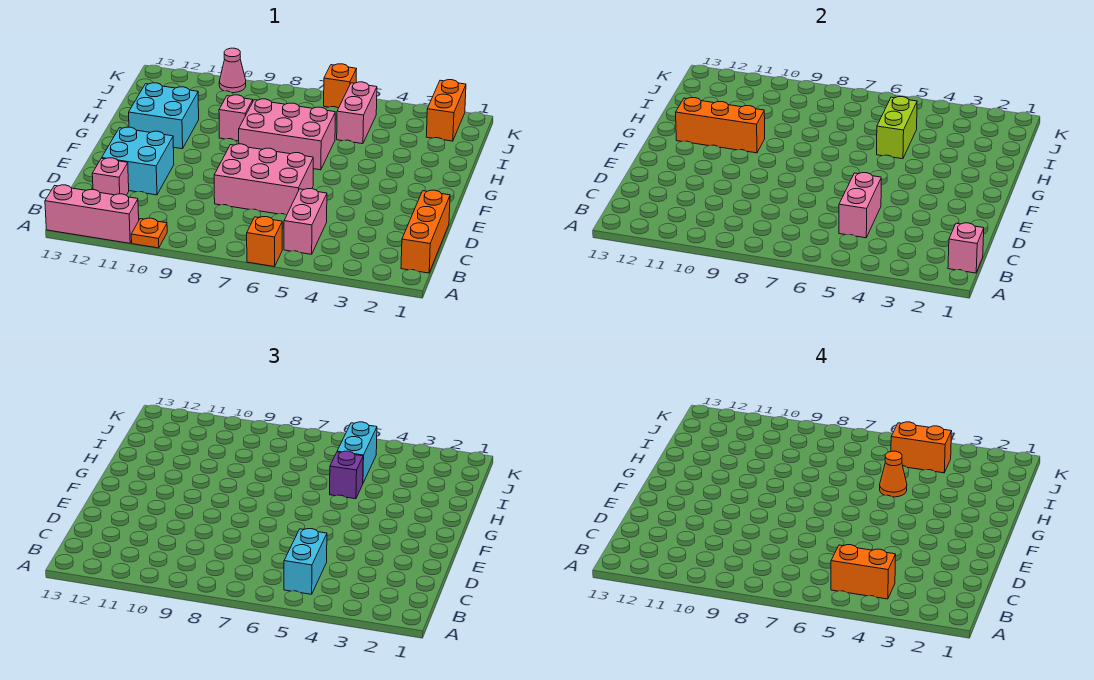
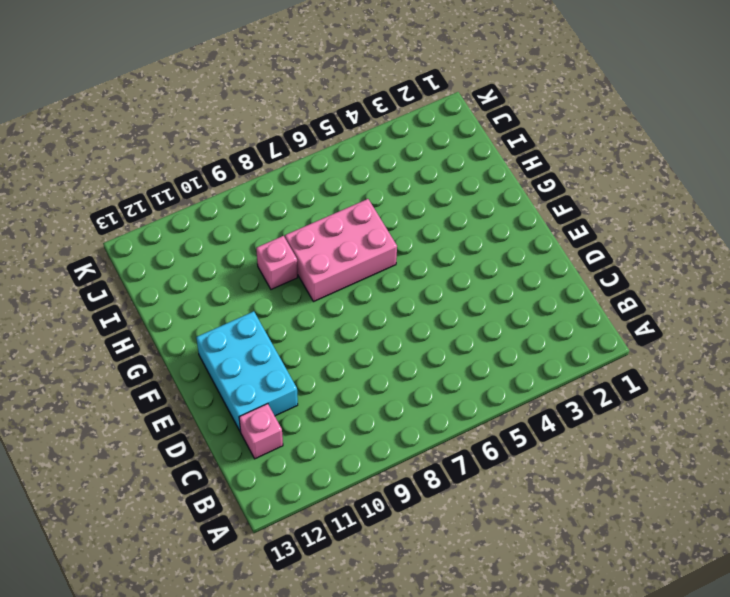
cyan brick D11:F12 level 1 -> cyan brick D11:E12 level 1
none -> orange brick A6 level 1
none -> orange plate A10 level 1
none -> pink brick A11:A13 level 1

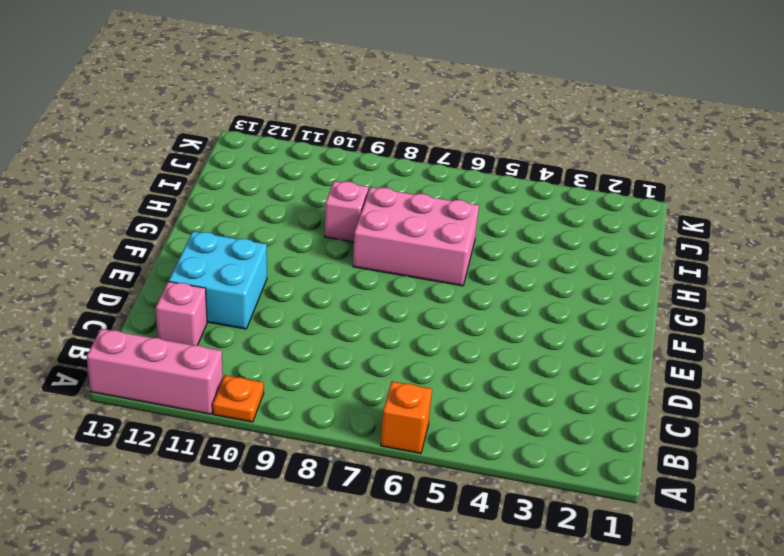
none -> orange brick B1:D1 level 1
none -> pink brick B5:C5 level 1
none -> pink brick D6:E8 level 1

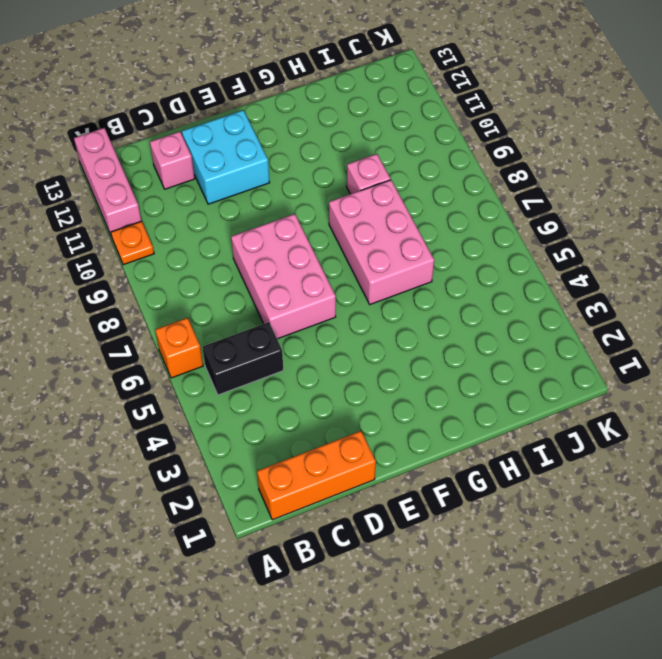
black brick B5:C5 level 1 -> pink brick B5:C5 level 1
none -> cyan brick G11:H12 level 1
none -> pink brick I5:J5 level 1
none -> orange brick J2:K2 level 1

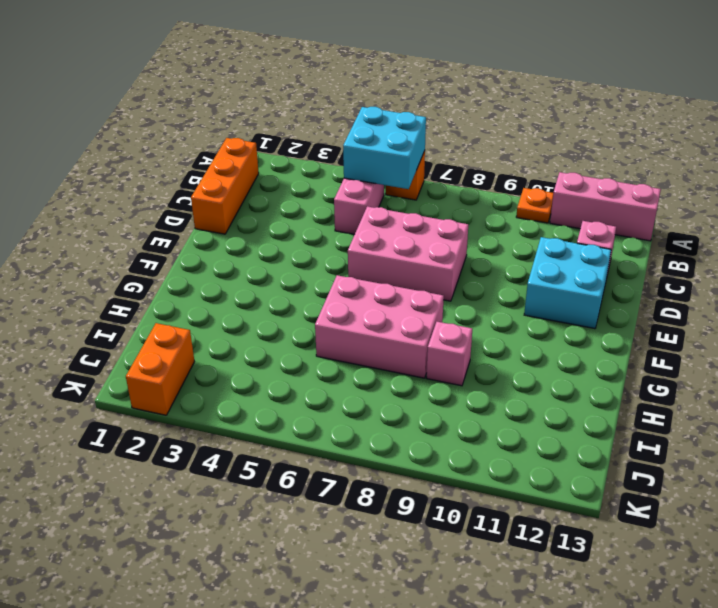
cyan brick A5:B6 level 2 -> cyan brick G11:H12 level 1
none -> pink brick I5:J5 level 1
none -> orange brick K6 level 1
none -> pink cone K10 level 1

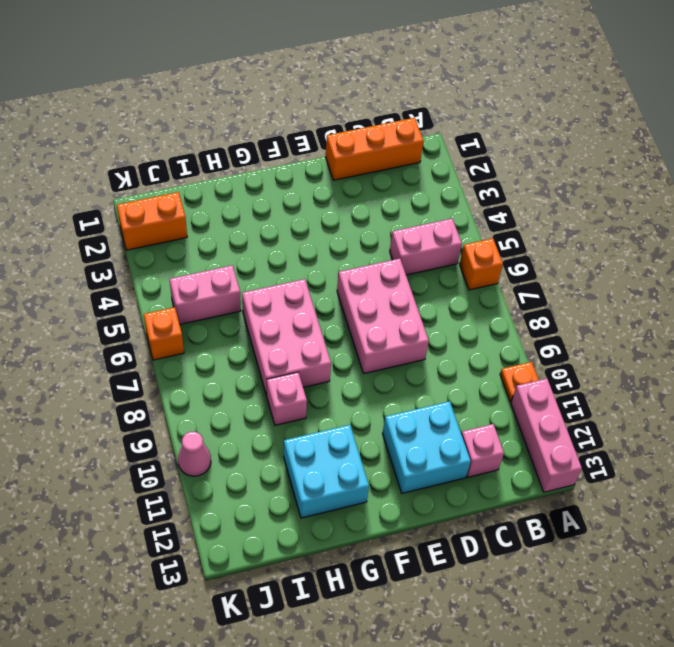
none -> pink brick B1 level 2
none -> pink brick C5:D5 level 2
none -> orange brick G10:G12 level 2

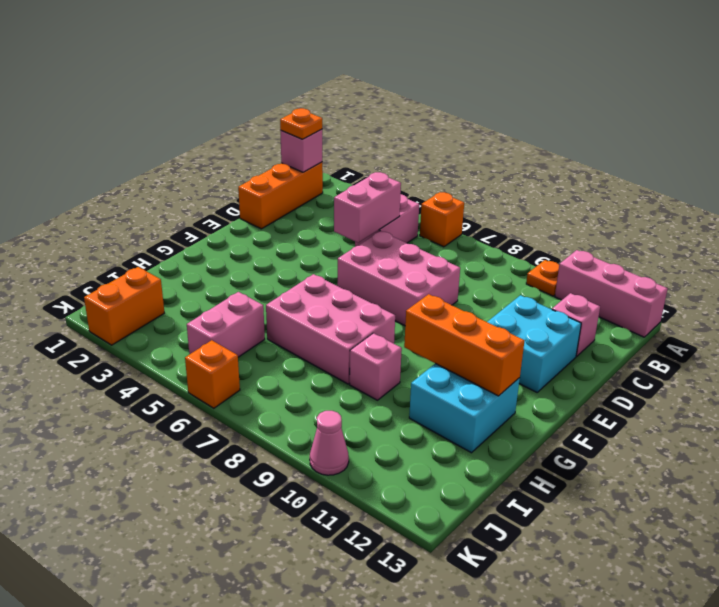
orange plate B1 level 3 -> none
none -> lime brick H5:I5 level 2
none -> cyan brick B5:C5 level 3
none -> purple brick H5 level 3

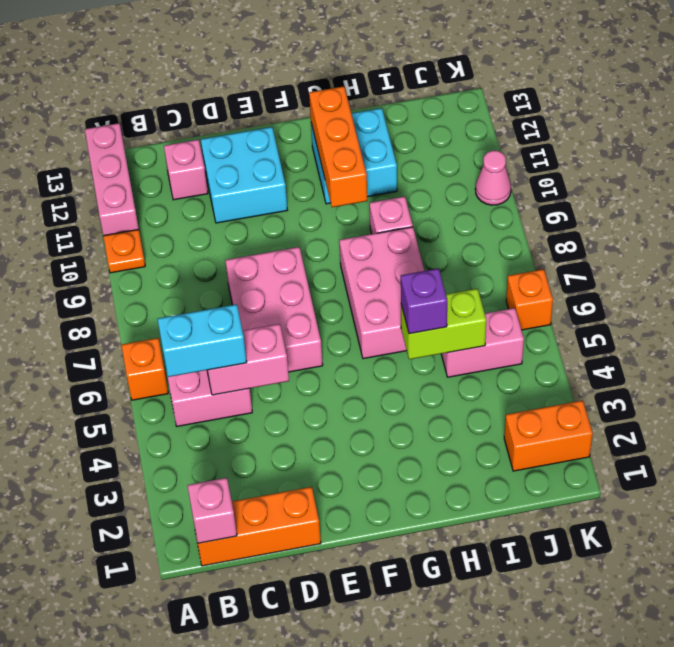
none -> cyan brick I5:J5 level 3
none -> orange brick B4:B5 level 4
none -> orange cone H5 level 4

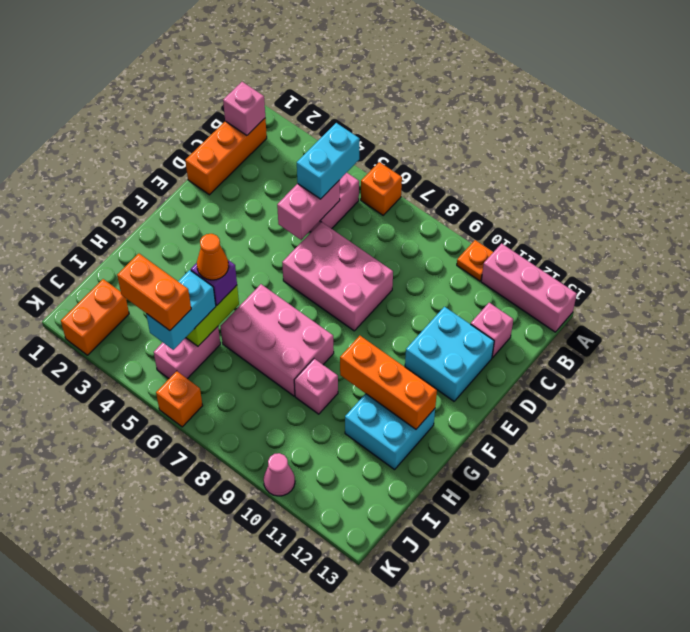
none -> orange brick B4:B5 level 4

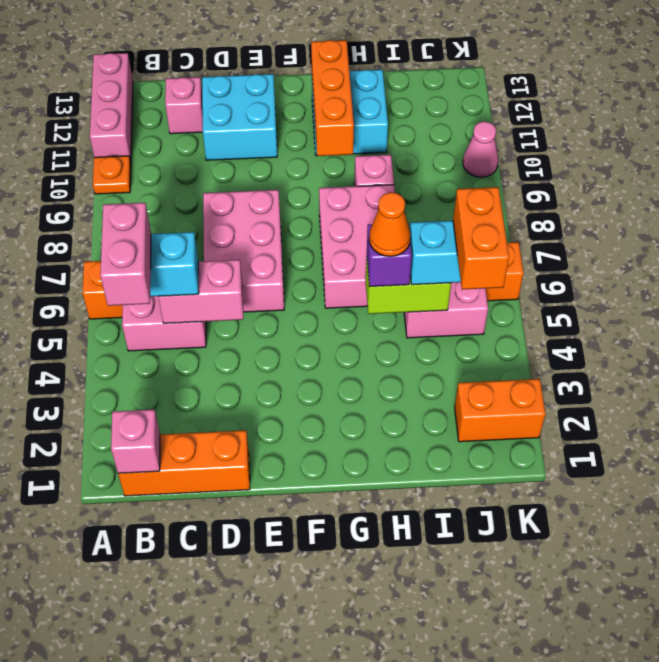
pink brick B4:B5 level 4 -> orange brick B4:B5 level 4

